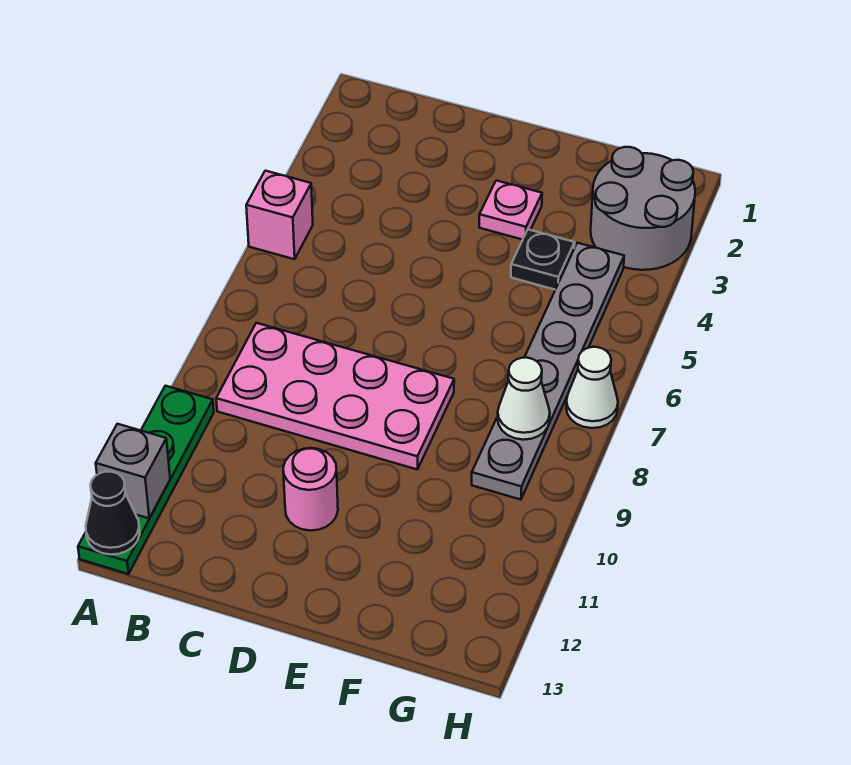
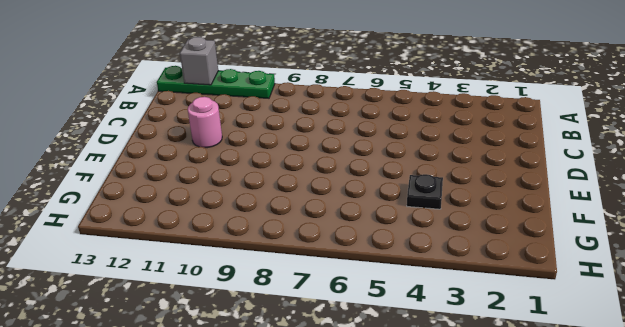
none -> pink brick A5 level 1
none -> pink plate B8:E9 level 1
none -> pink plate E3 level 1

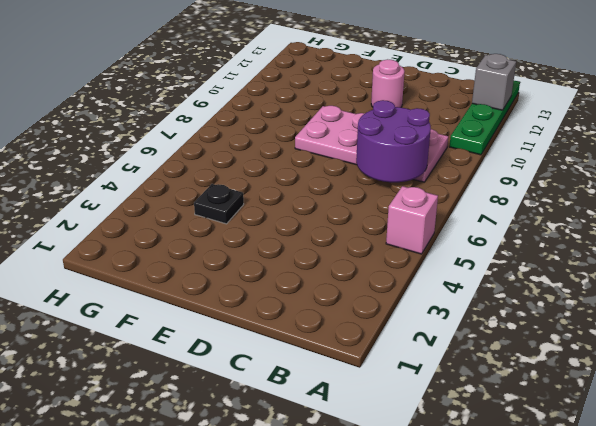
purple round brick B7:C8 level 2 -> none
none -> pink plate E3 level 1
none -> grey round brick G2:H3 level 1
none -> grey plate G4:G9 level 1

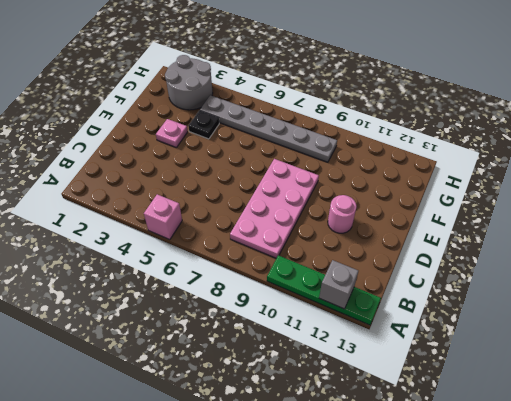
none -> white cone H7 level 1
none -> black cone A13 level 2
none -> white cone G8 level 2

